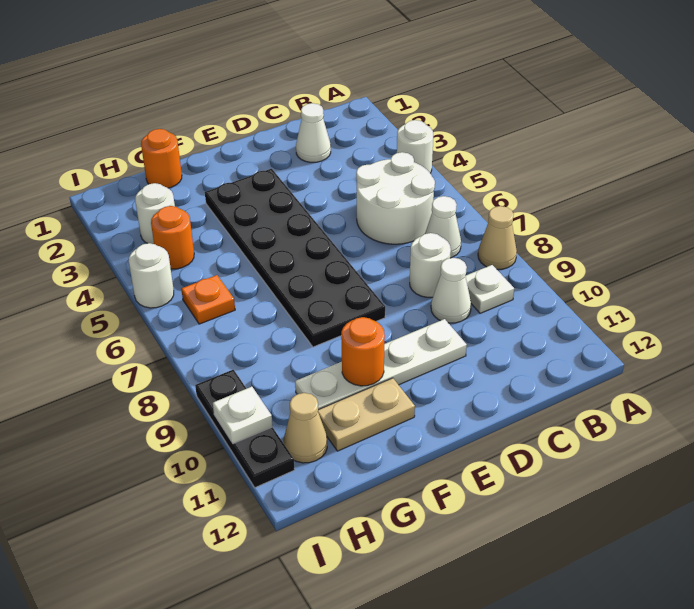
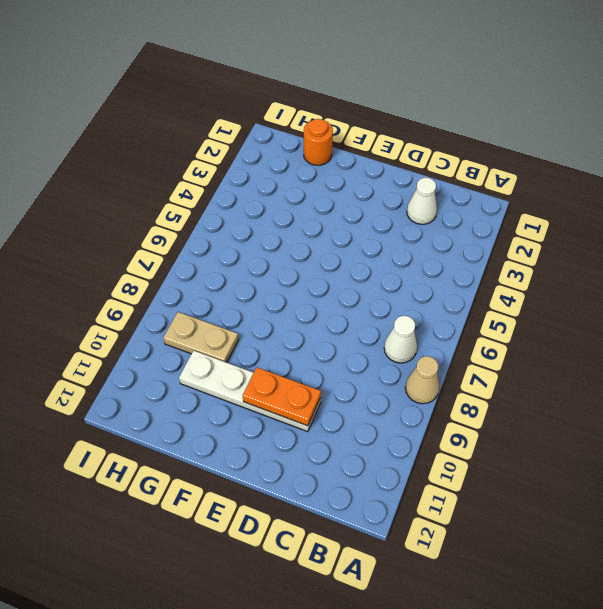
orange plate D10:E10 level 2 -> none
tan plate G9:H9 level 1 -> tan plate F11:G11 level 1
none -> white round brick A4 level 1
none -> white round brick B5:C6 level 1
none -> white plate B9 level 1

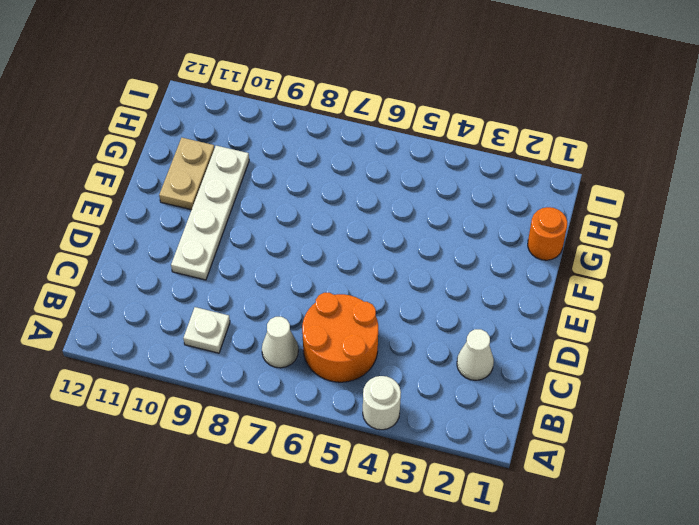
orange round brick B5:C6 level 1 -> white round brick B5:C6 level 1
none -> tan cone A8 level 1
none -> white round brick C8 level 1
none -> white cone C9 level 1

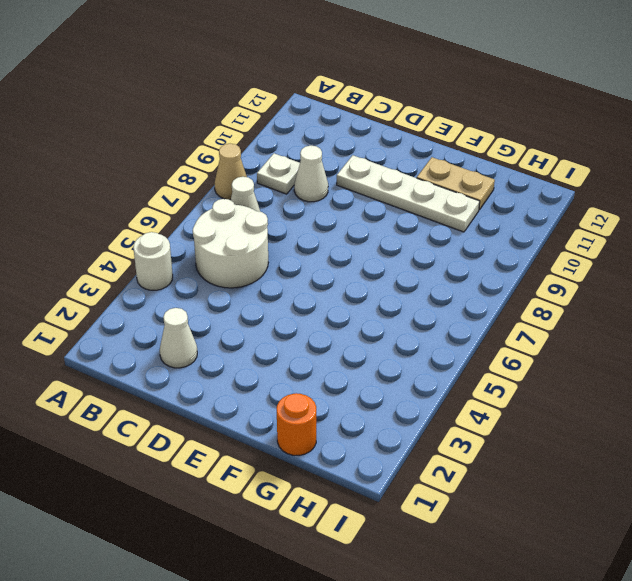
none -> white round brick C8 level 1
none -> black plate E3:F8 level 1
none -> white round brick H3 level 1

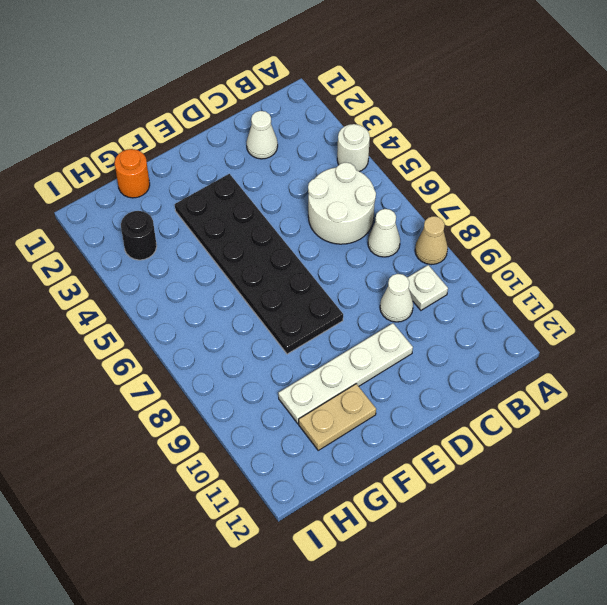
black round brick H3 level 1 -> white round brick H3 level 1
none -> white round brick C8 level 1
none -> orange round brick H4 level 1
none -> orange plate H6 level 1

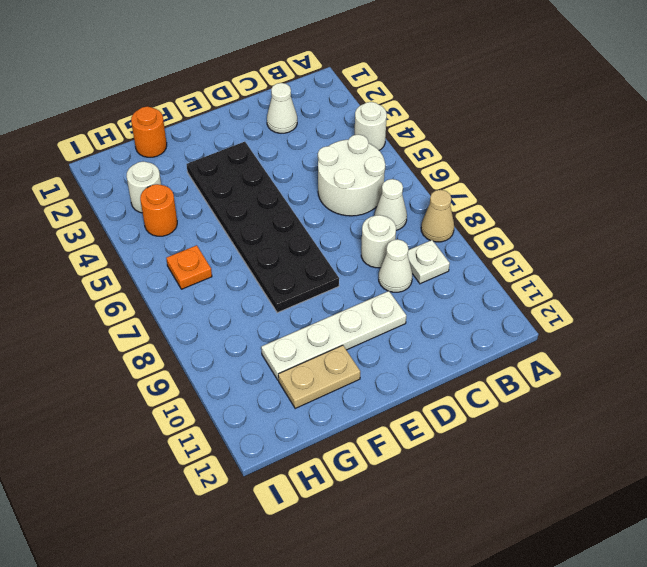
none -> tan cone H11 level 1
none -> white round brick I5 level 1
none -> black plate I9:I11 level 1

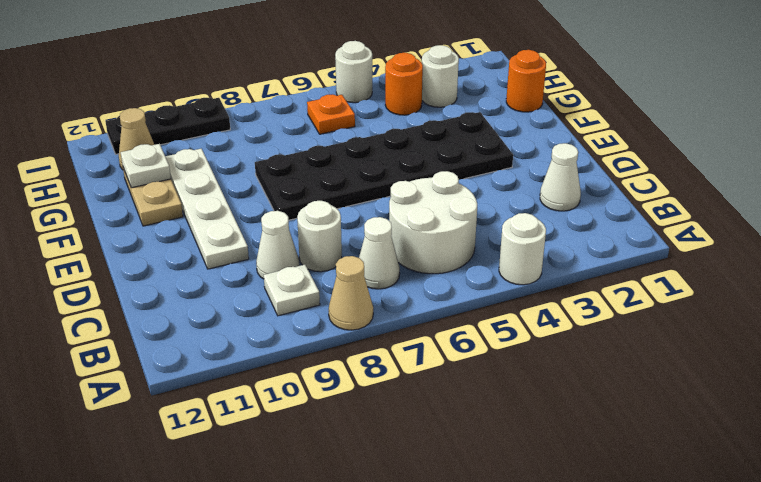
white plate G11 level 2 -> white plate I10 level 2
none -> orange round brick F10 level 2

